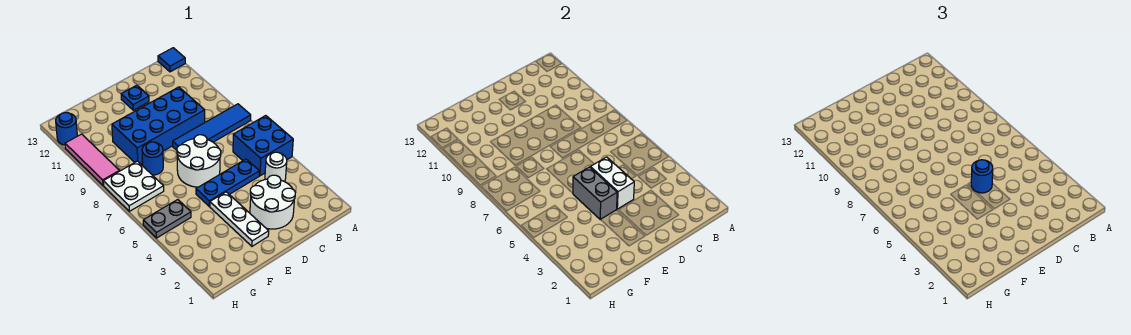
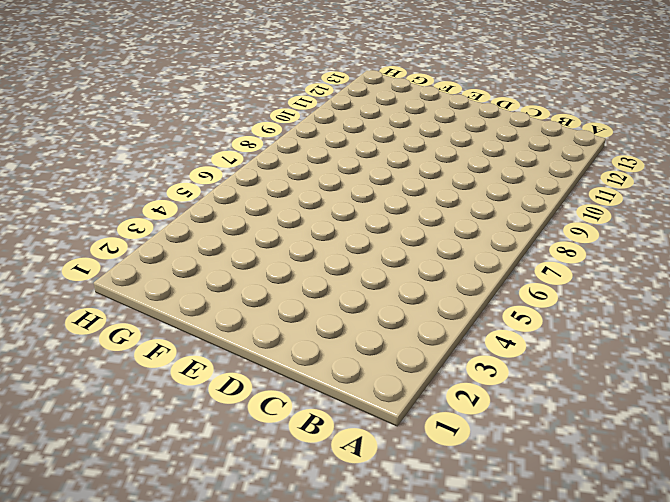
none -> blue brick A5:B6 level 1
none -> blue tile A8:D8 level 1
none -> blue tile A13 level 1

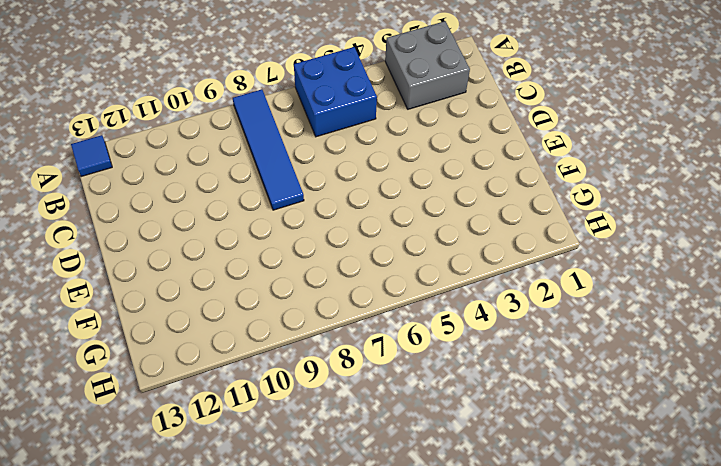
grey brick A2:B3 level 1 -> none
none -> white round brick B4 level 1
none -> white round brick C2:D3 level 1
none -> blue plate C5:E5 level 1

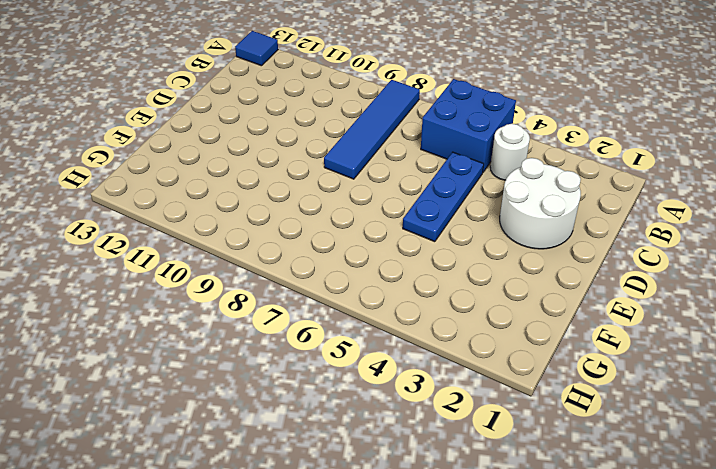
none -> blue brick C9:F10 level 1
none -> white round brick D6:E7 level 1
none -> blue plate D12 level 1

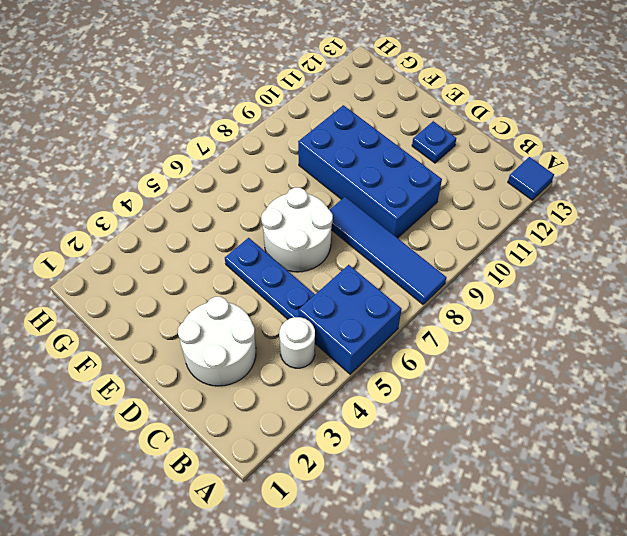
none -> white plate E2:E4 level 1
none -> blue round brick F8 level 1
none -> grey plate G5:H5 level 1

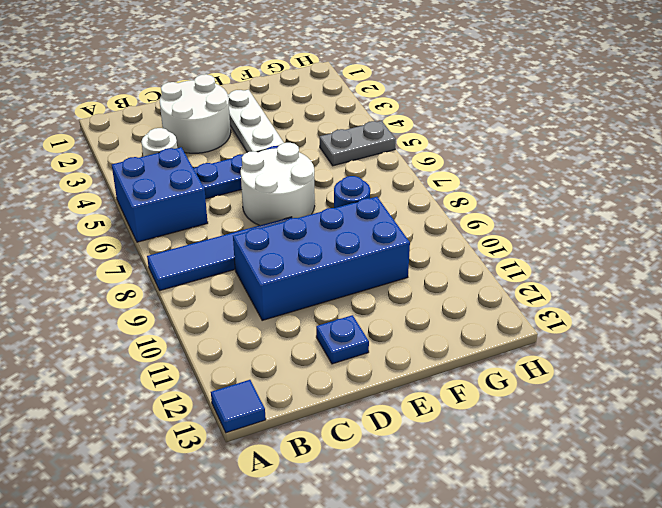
none -> white plate G7:H8 level 1
none -> pink tile H9:H11 level 1
none -> blue round brick H12 level 1

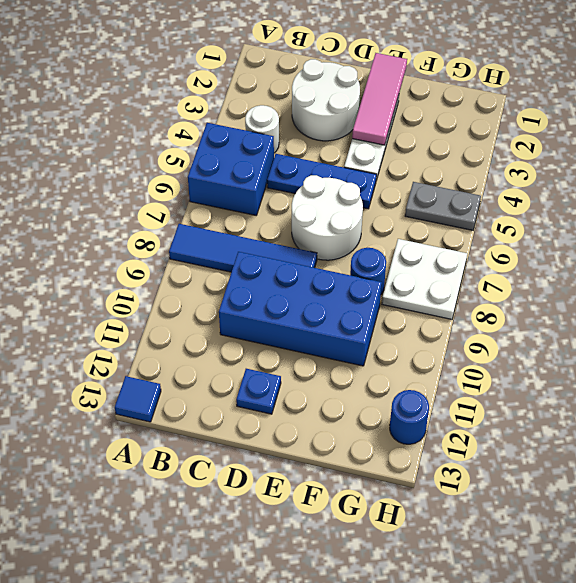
pink tile E1:E3 level 2 -> pink tile H9:H11 level 1
none -> white brick D4:D5 level 2
none -> grey brick E4:E5 level 2
none -> blue round brick D5 level 3

